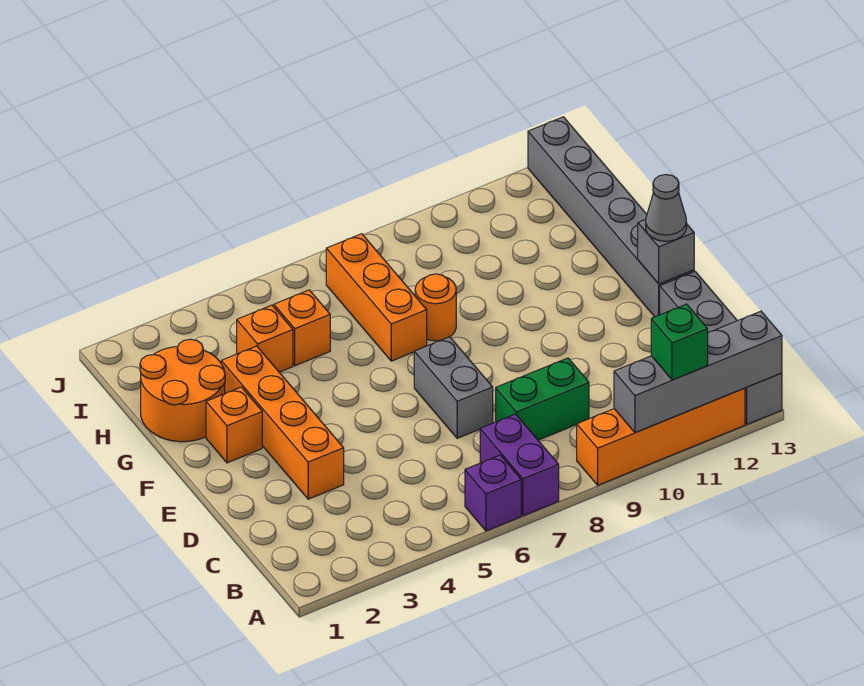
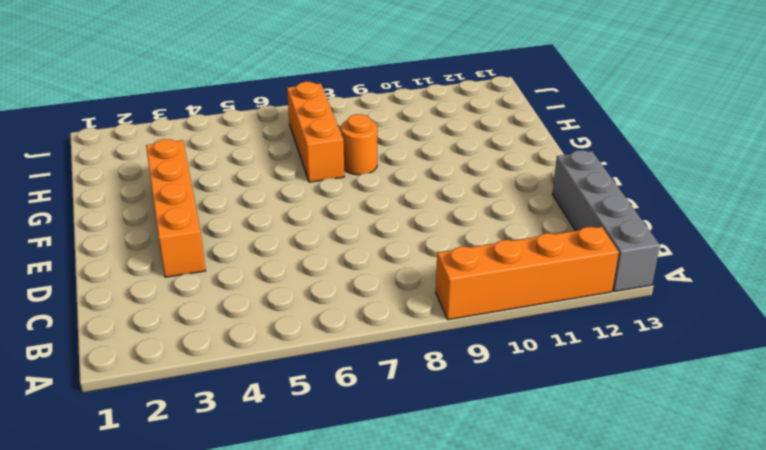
none -> purple brick A6 level 1
none -> purple brick A7:B7 level 1
none -> green brick C8:C9 level 1

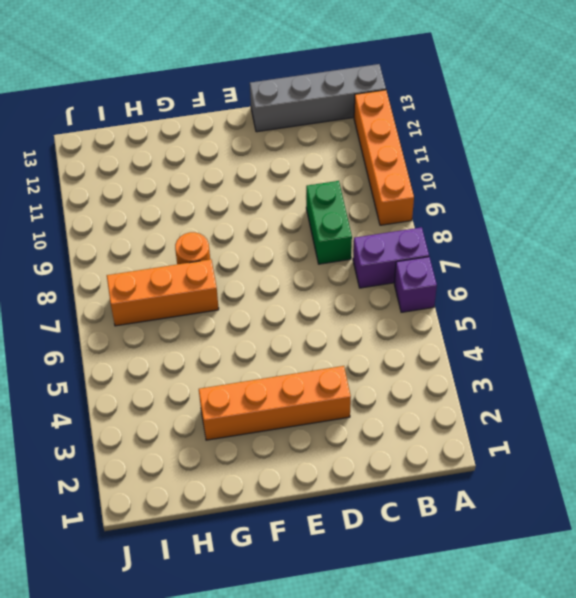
none -> grey brick D7:E7 level 1
none -> grey brick E13:J13 level 1
none -> orange brick F2 level 1

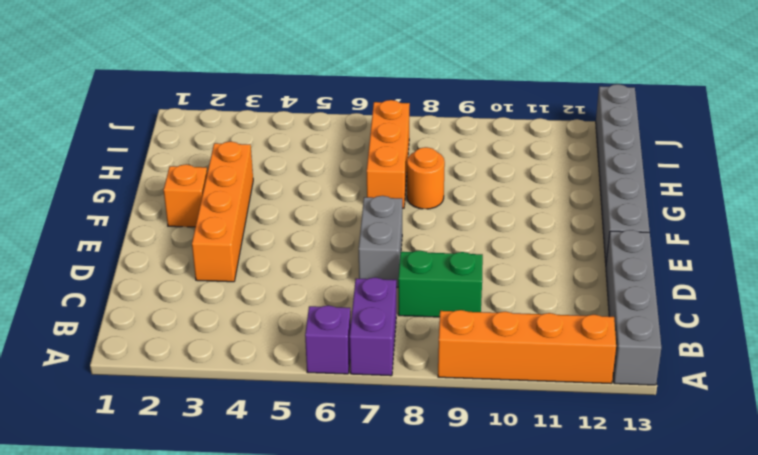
none -> orange round brick G1:H2 level 1
none -> orange brick H4 level 1
none -> orange brick H5 level 1

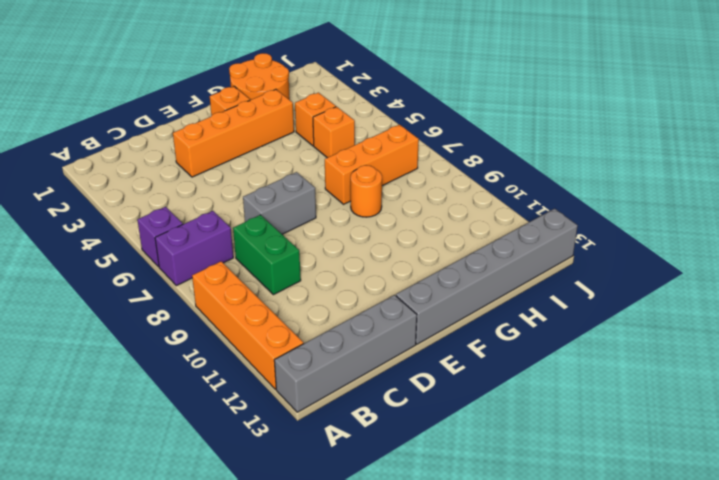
none -> grey brick A10:A13 level 2
none -> grey brick E13 level 2
none -> green brick A11 level 3

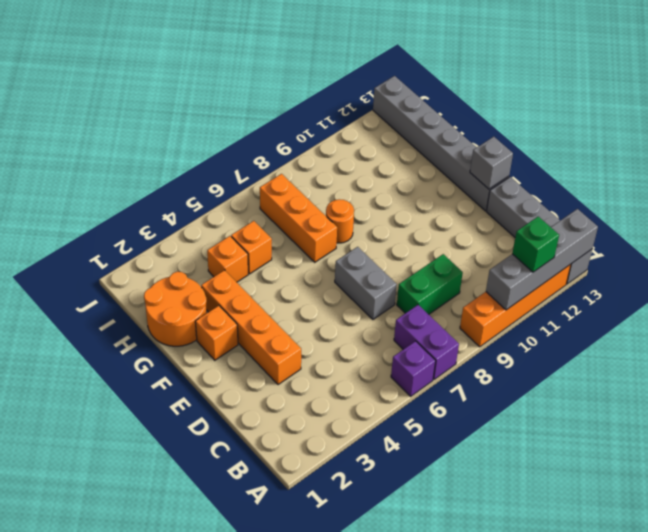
none -> grey cone E13 level 3

